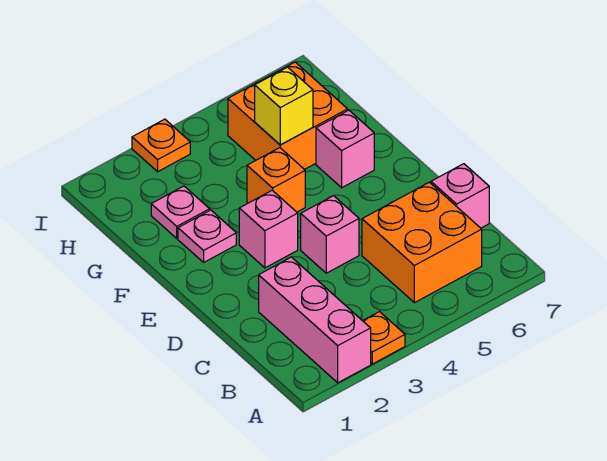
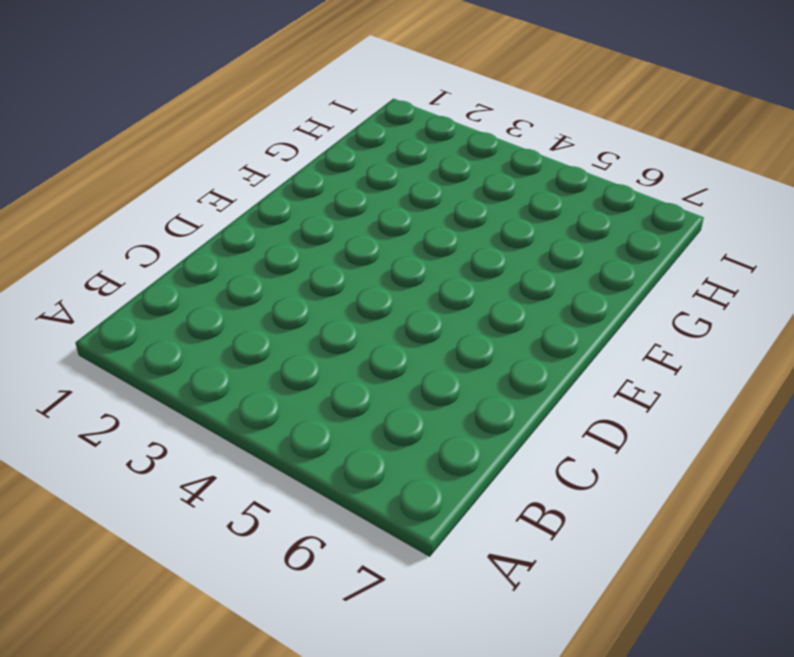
none -> pink brick A2:C2 level 1
none -> orange plate A3 level 1
none -> orange brick B5:C6 level 1

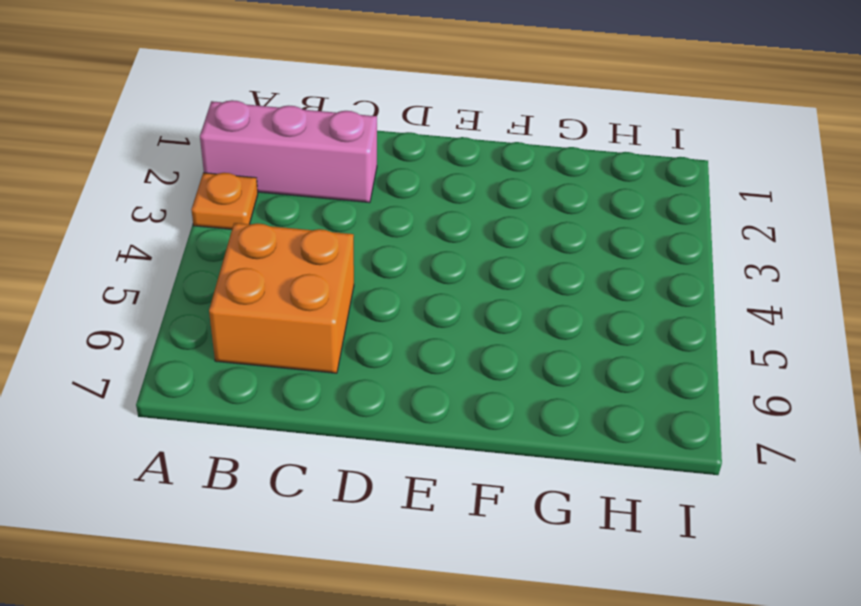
none -> pink brick C7 level 1
none -> pink brick D4 level 1
none -> pink brick E3 level 1

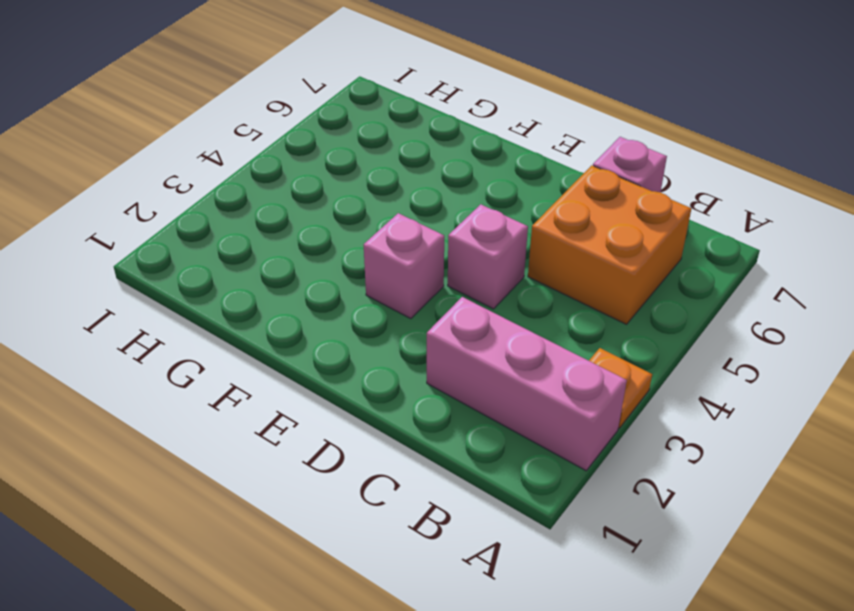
none -> pink plate F2 level 1
none -> orange brick F4 level 1
none -> pink brick F6 level 1

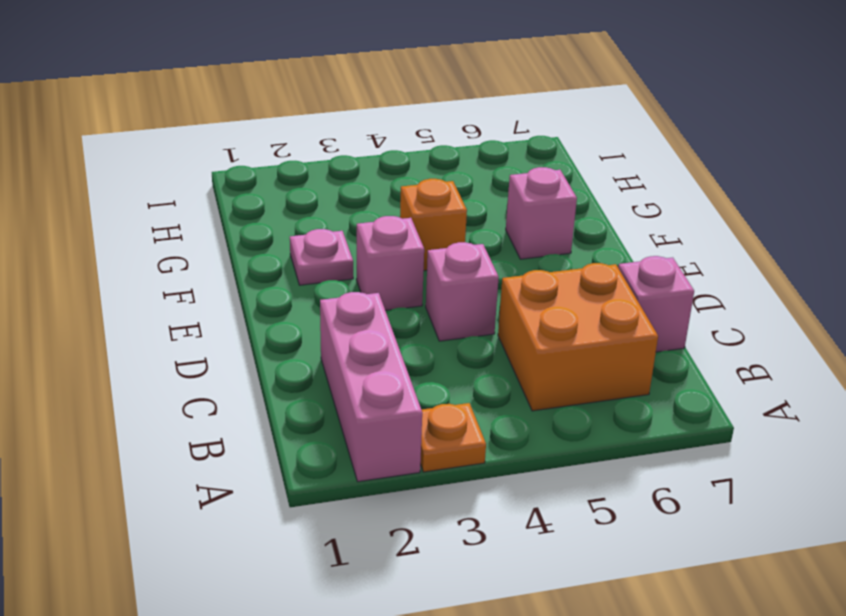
none -> pink plate G2 level 1
none -> orange brick G5:H6 level 1
none -> orange plate I3 level 1

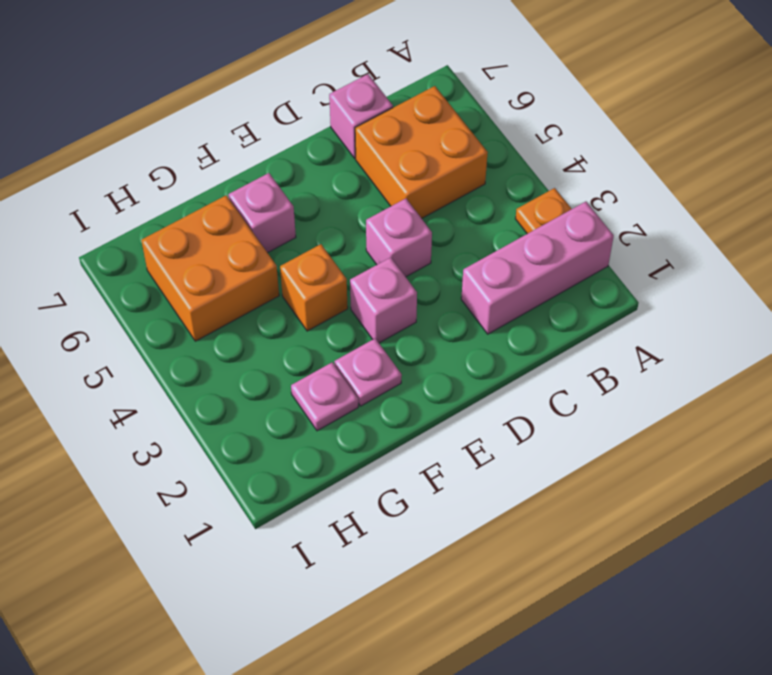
none -> orange plate I3 level 1
none -> yellow brick G5 level 2

